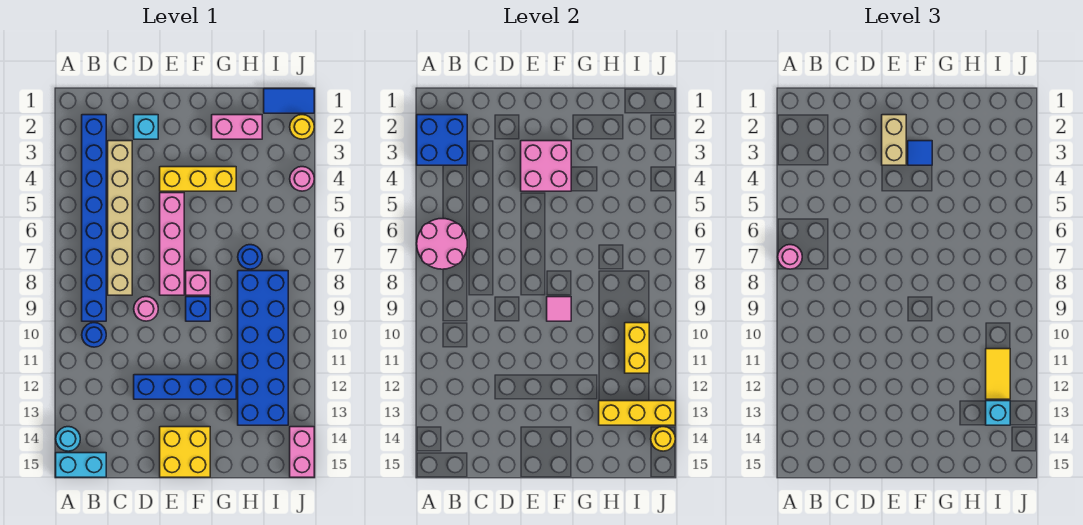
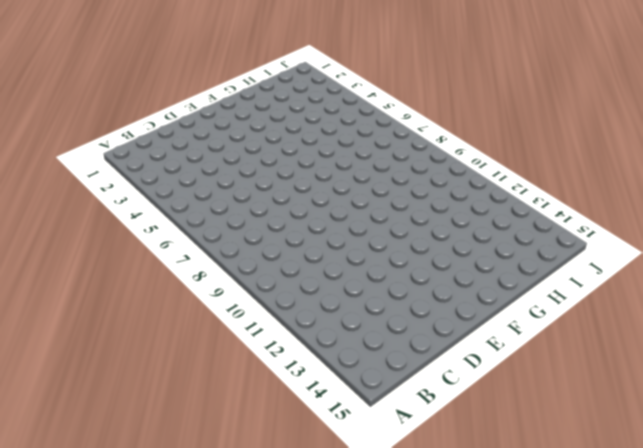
none -> cyan round brick A14 level 1
none -> cyan brick A15:B15 level 1
none -> blue brick B2:B9 level 1
none -> blue round brick B10 level 1

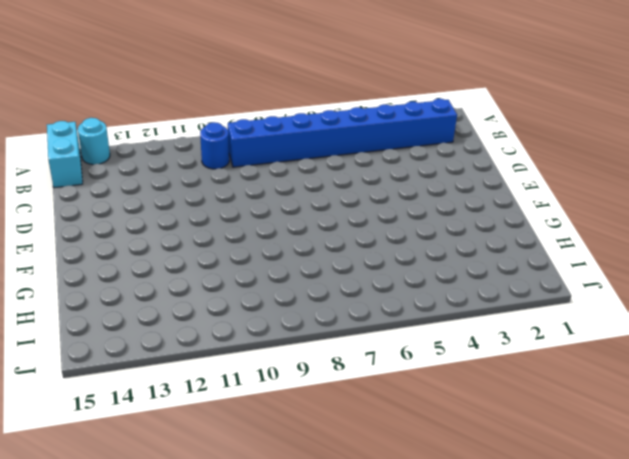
none -> tan brick C3:C8 level 1
none -> cyan brick D2 level 1
none -> pink round brick D9 level 1
none -> blue brick D12:G12 level 1

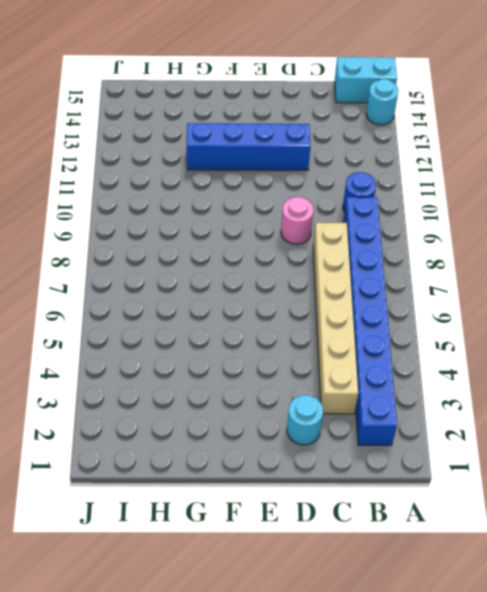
cyan round brick D2 level 1 -> cyan brick D2 level 1
none -> yellow brick E4:G4 level 1
none -> pink brick E5:E8 level 1
none -> yellow brick E14:F15 level 1
none -> pink brick F8 level 1

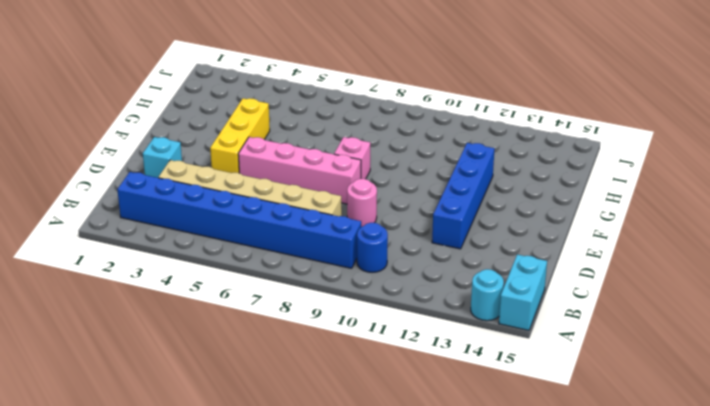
none -> yellow brick E14:F15 level 1
none -> blue brick F9 level 1
none -> pink brick G2:H2 level 1
none -> blue round brick H7 level 1

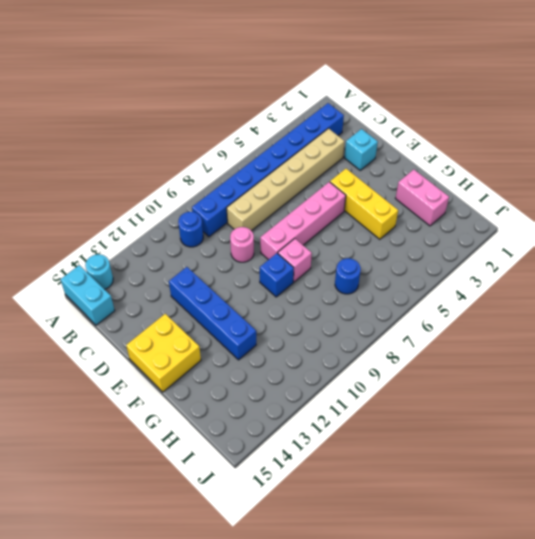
none -> blue brick H8:I13 level 1
none -> blue tile I1:J1 level 1
none -> yellow round brick J2 level 1
none -> pink round brick J4 level 1

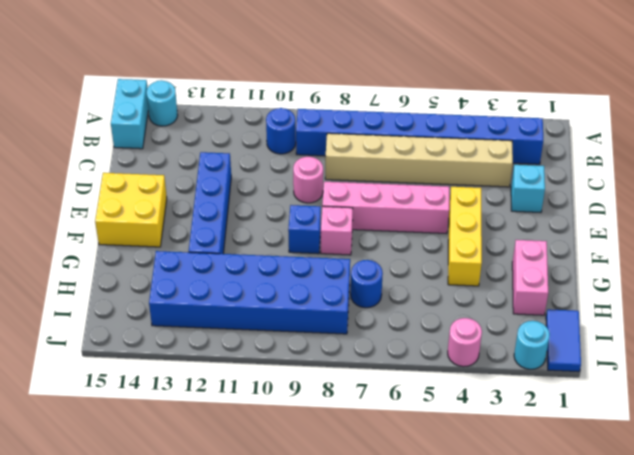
cyan round brick J2 level 1 -> yellow round brick J2 level 1
none -> pink brick J14:J15 level 1
none -> blue brick A2:B3 level 2
none -> pink round brick A6:B7 level 2
none -> pink brick E3:F4 level 2

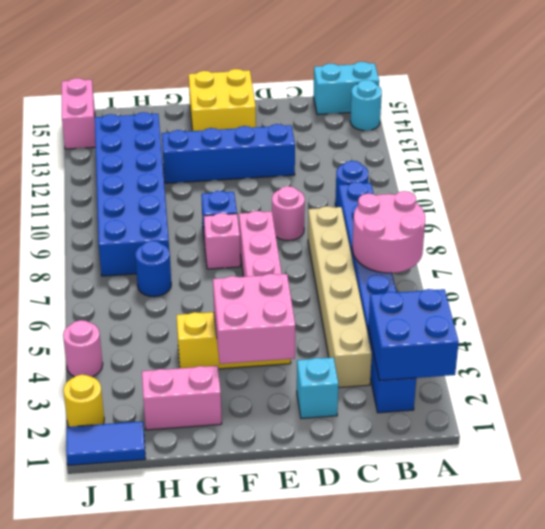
none -> pink tile F9 level 2
none -> yellow brick H13:J13 level 2
none -> yellow brick I10:I11 level 2
none -> yellow round brick J14 level 2

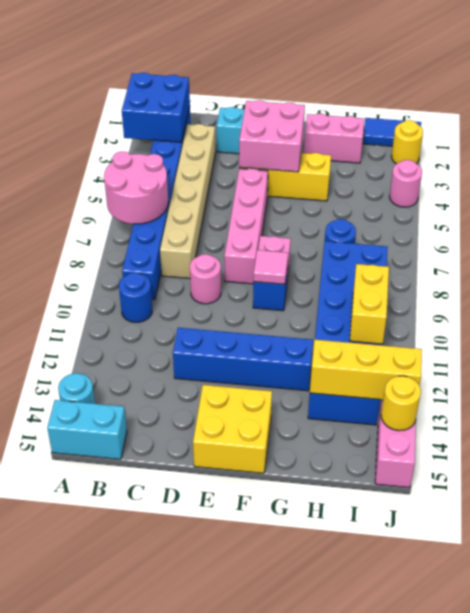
none -> pink round brick A7 level 3
none -> tan brick E2:E3 level 3
none -> blue tile F3 level 3
none -> yellow tile I11:I12 level 3

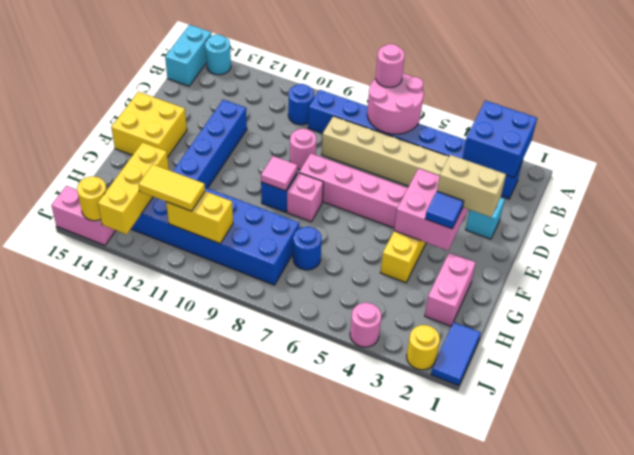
none -> cyan brick I13 level 3

